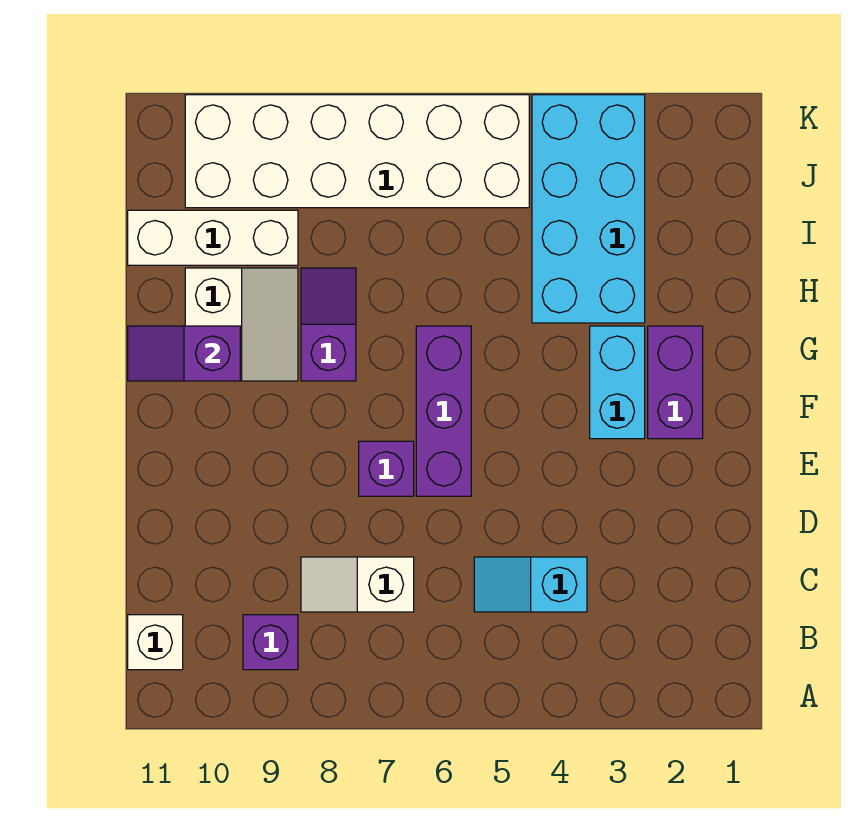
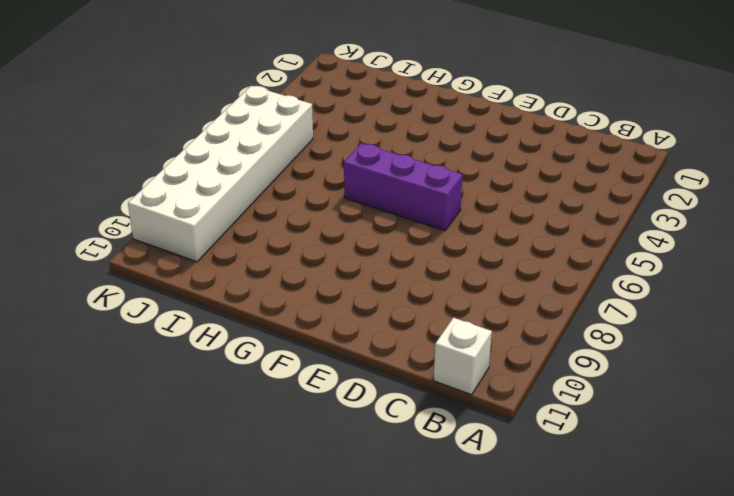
none -> purple brick B9 level 1
none -> cyan slope C4:C5 level 1 top 4
none -> white slope C7:C8 level 1 top 7

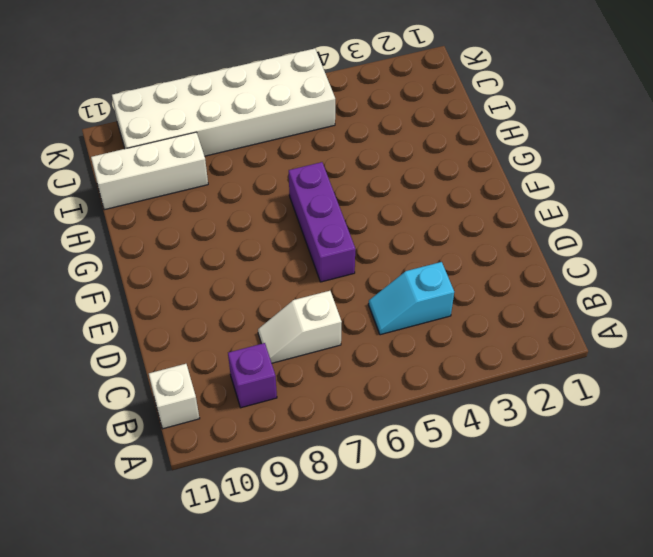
none -> purple brick E7 level 1
none -> purple brick F2:G2 level 1
none -> cyan brick F3:G3 level 1

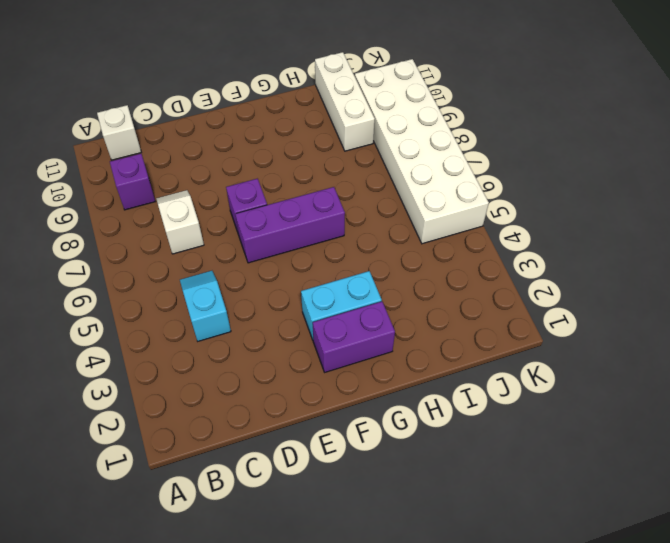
none -> purple slope G8:H8 level 1 top G
none -> white slope G9:H10 level 1 top 10
none -> cyan brick H3:K4 level 1

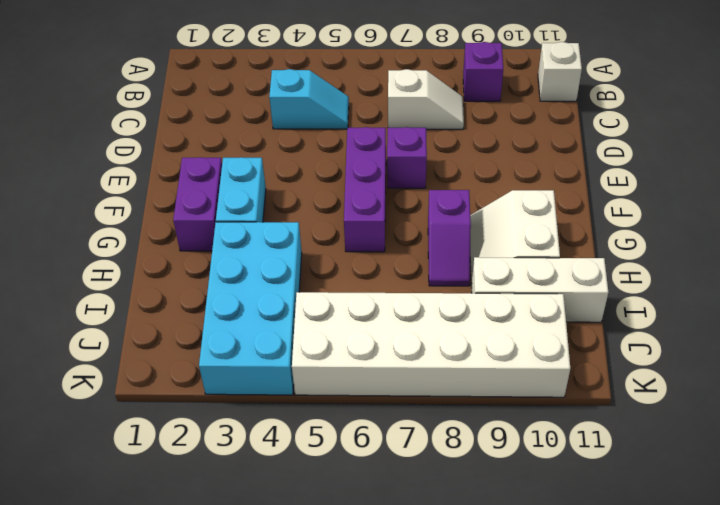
none -> purple slope G10:G11 level 2 top 10

